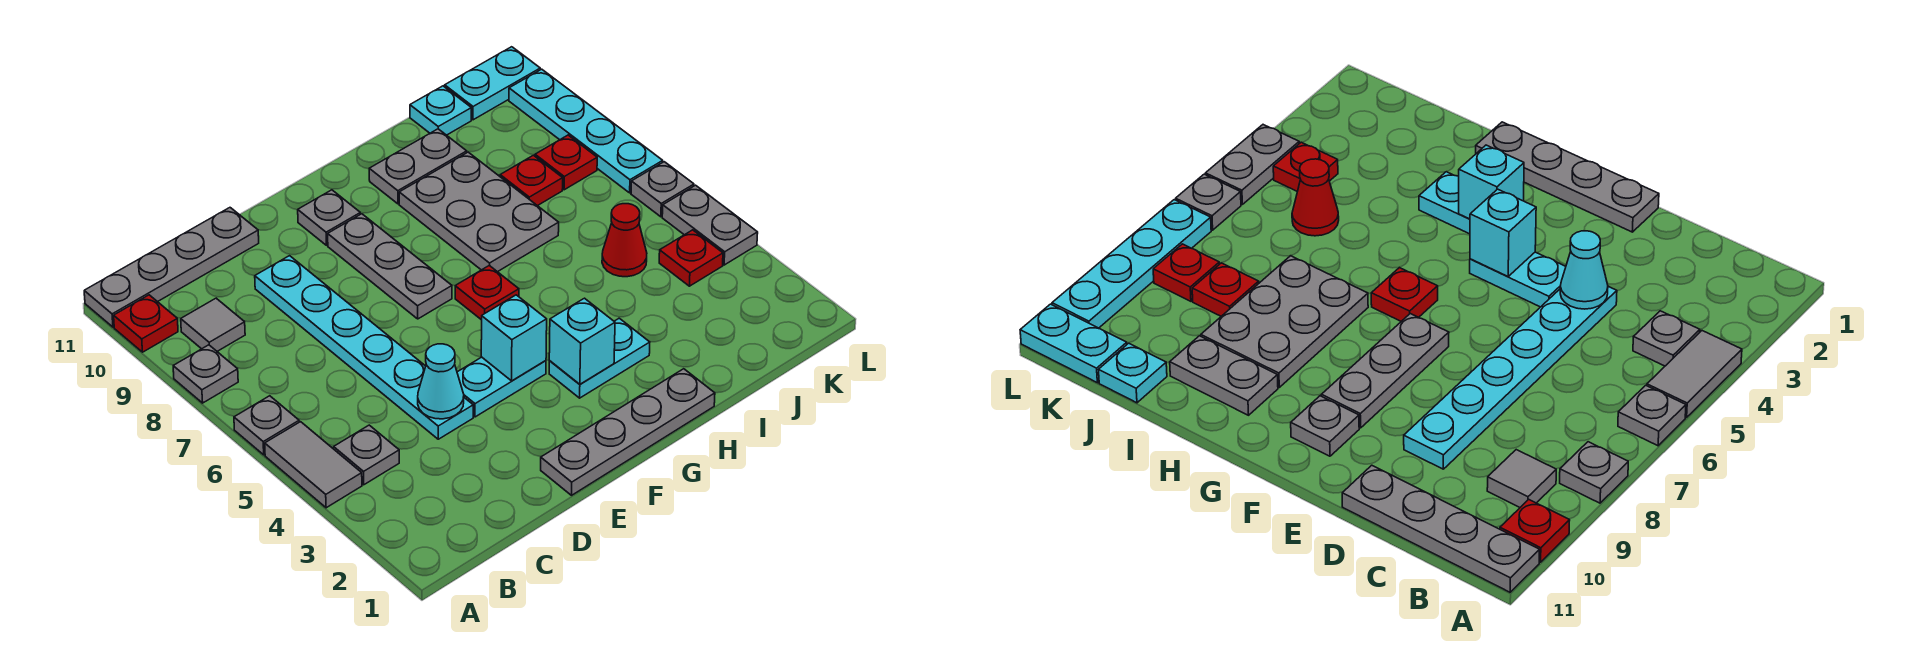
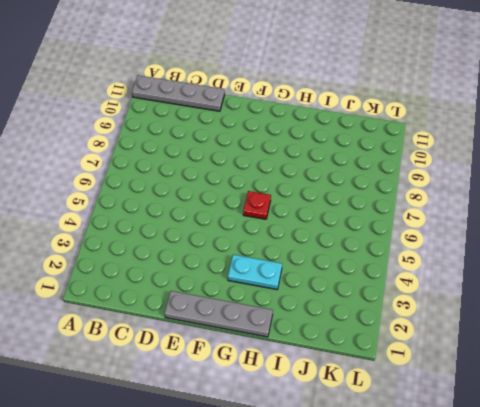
none -> grey tile A4:A5 level 1
none -> grey plate A6 level 1
none -> grey plate A8 level 1

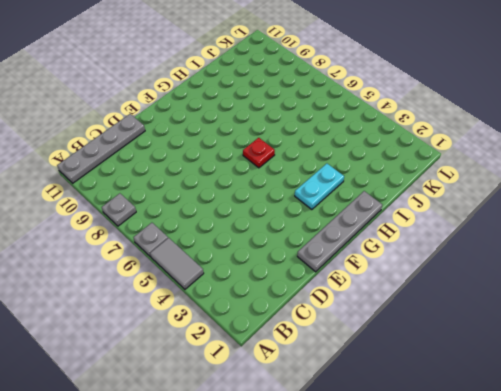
none -> red plate A10 level 1
none -> grey plate B4 level 1
none -> grey tile B9 level 1

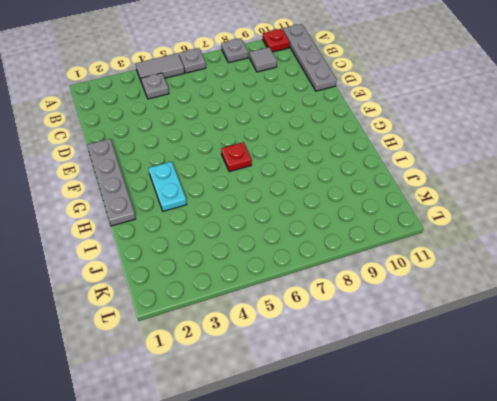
none -> cyan plate D4:D9 level 1
none -> cyan plate E4:F4 level 1
none -> grey plate F7:F9 level 1

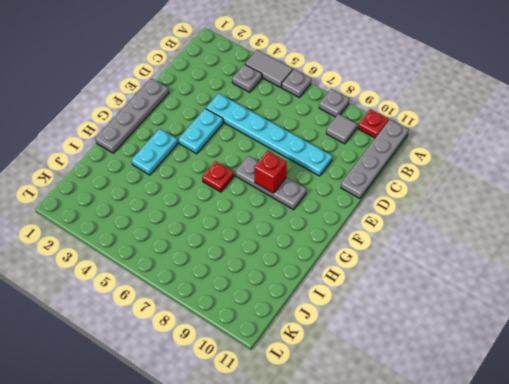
red brick F8 level 2 -> none
none -> grey plate F10 level 1
none -> grey plate H7:I9 level 1
none -> grey plate H10:I10 level 1

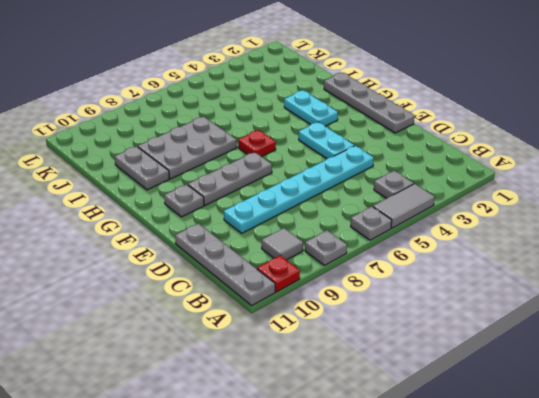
none -> red cone J5 level 1
none -> red plate J8 level 1
none -> cyan plate J11 level 1

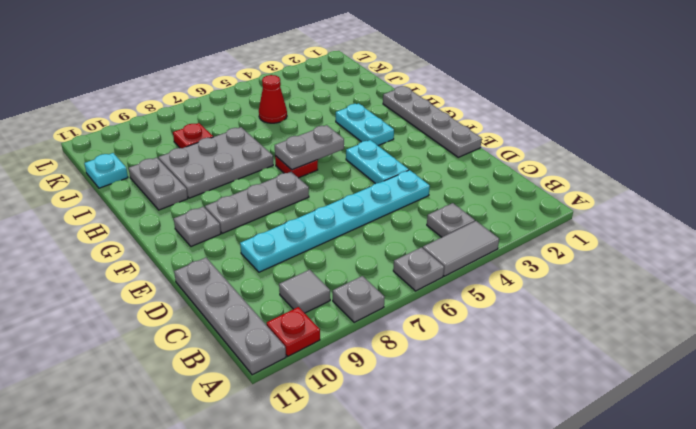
grey plate G5:G6 level 2 -> grey plate L4:L5 level 1
none -> red plate K4 level 1
none -> red plate K8 level 1
none -> cyan plate K11:L11 level 1

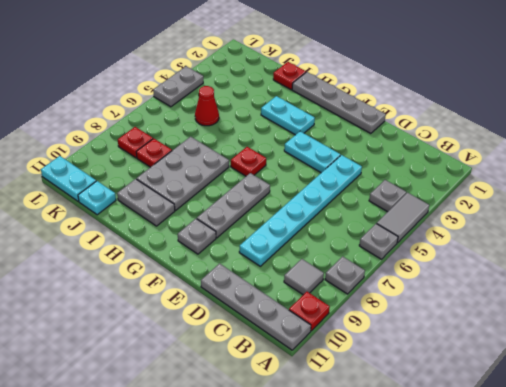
red plate I1 level 1 -> red plate K4 level 1
none -> grey plate L6 level 1
none -> cyan plate L7:L10 level 1
none -> cyan cone D4 level 2

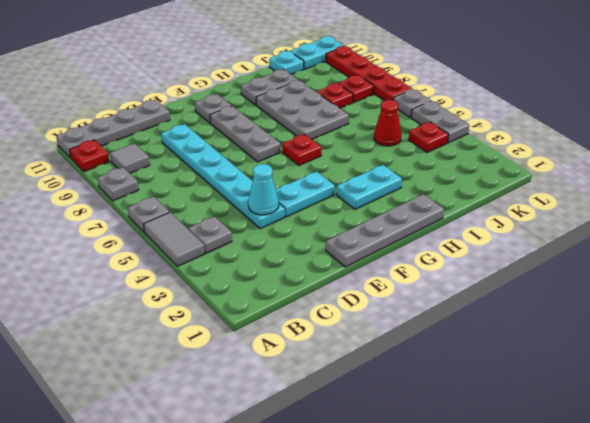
red plate L7:L10 level 1 -> cyan plate L7:L10 level 1
none -> cyan brick F4 level 2
none -> cyan brick G3 level 2

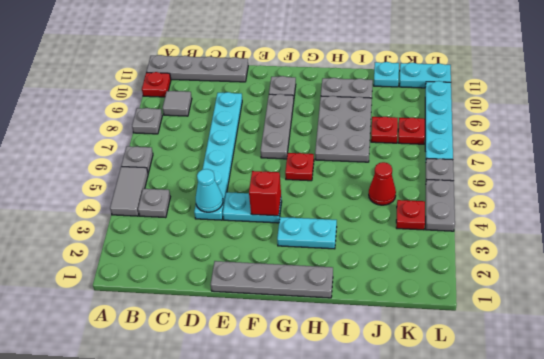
red brick F4 level 2 -> cyan brick F4 level 2
none -> cyan brick G3 level 2

